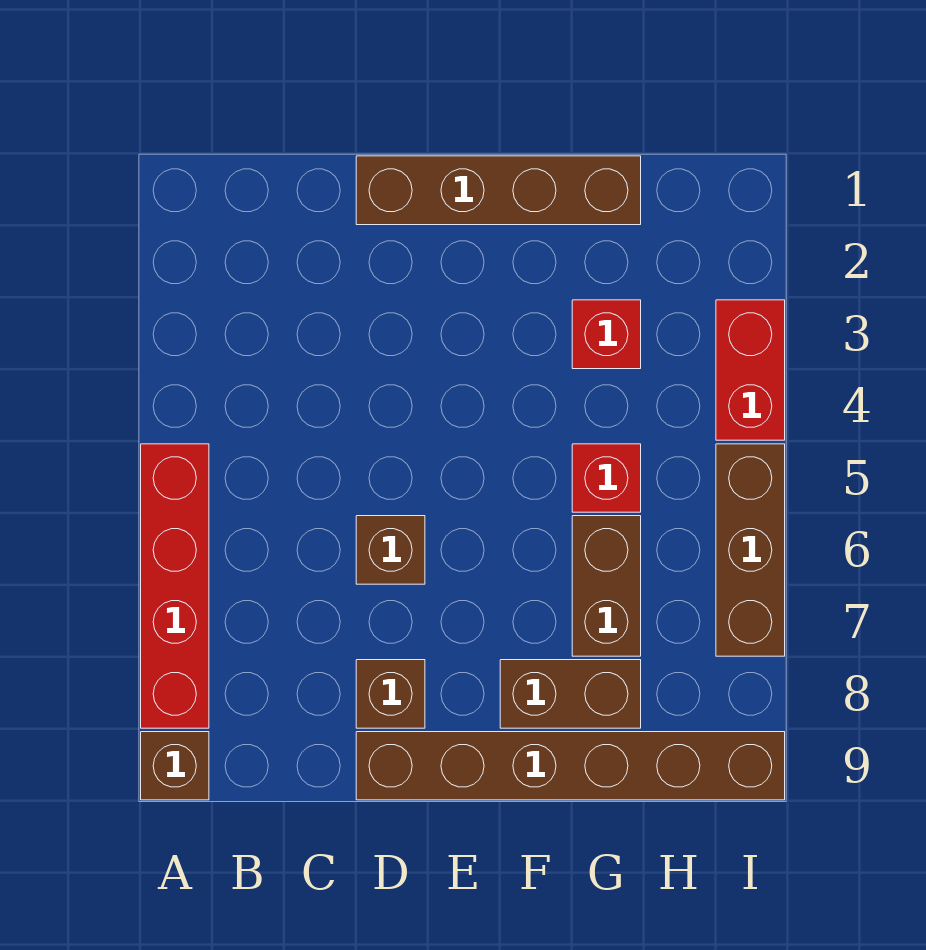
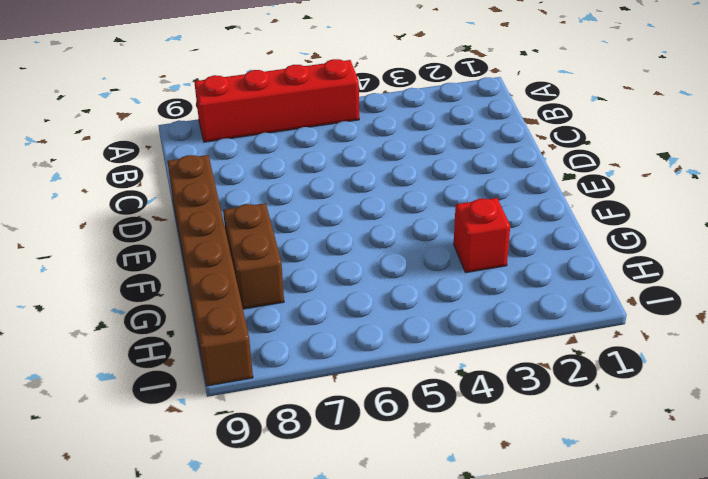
none -> brown brick A9 level 1
none -> brown brick D1:G1 level 1
none -> brown brick D6 level 1

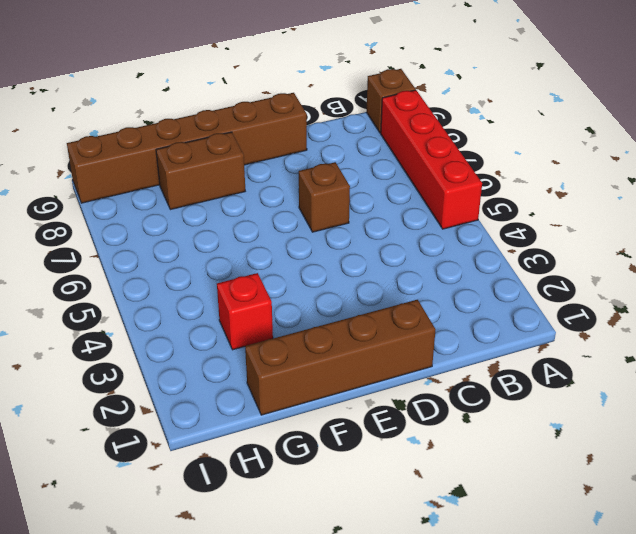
none -> brown brick D8 level 1
none -> red brick G5 level 1
none -> brown brick G6:G7 level 1

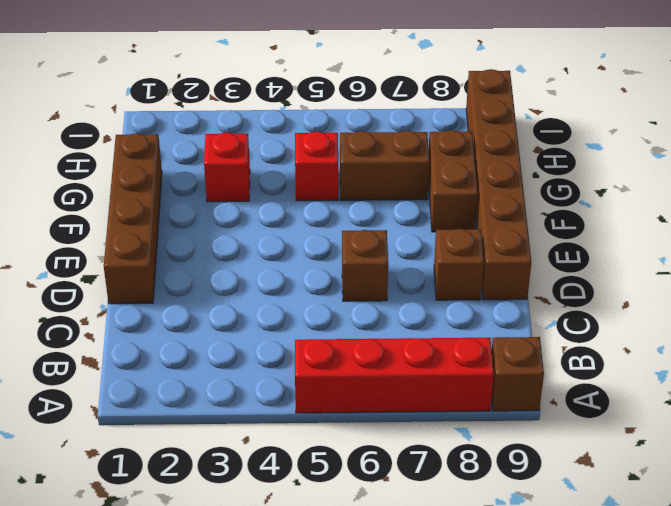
none -> red brick I3:I4 level 1
none -> brown brick I5:I7 level 1

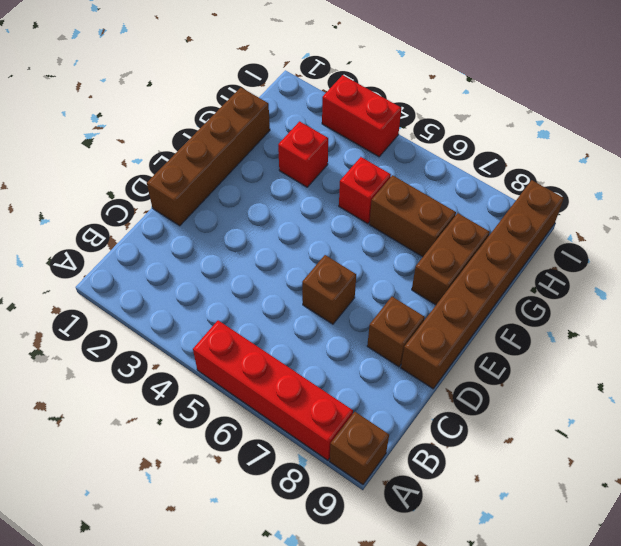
none -> brown brick I5:I7 level 1

